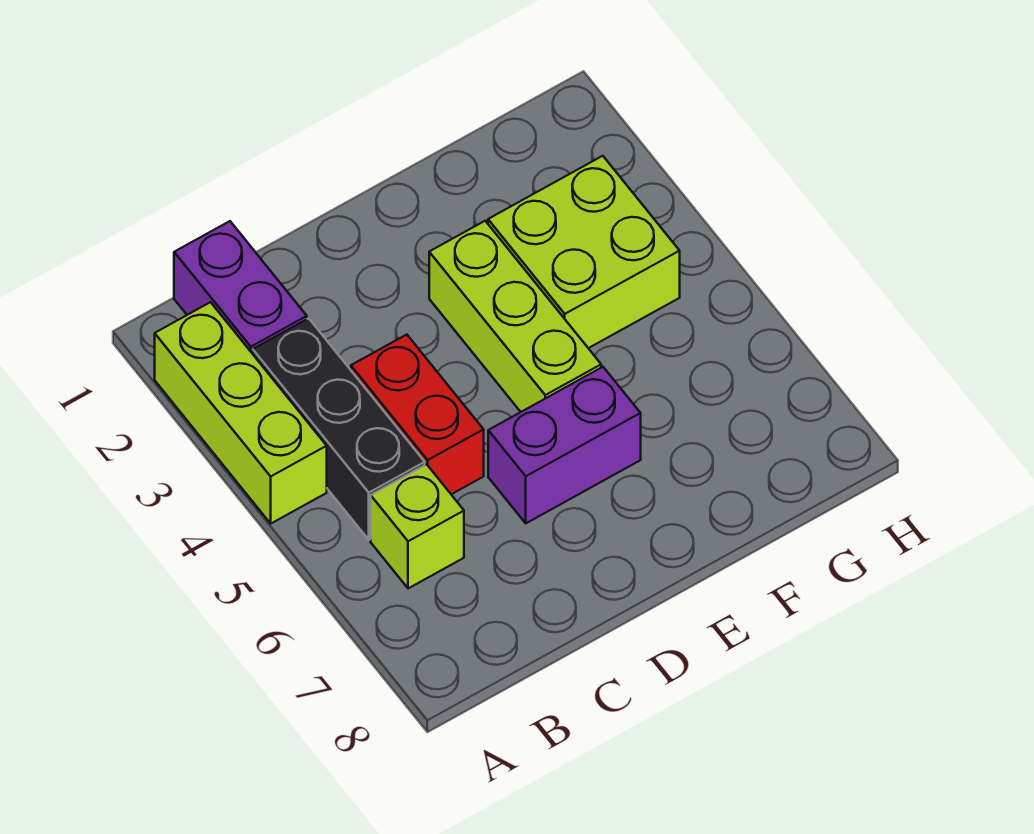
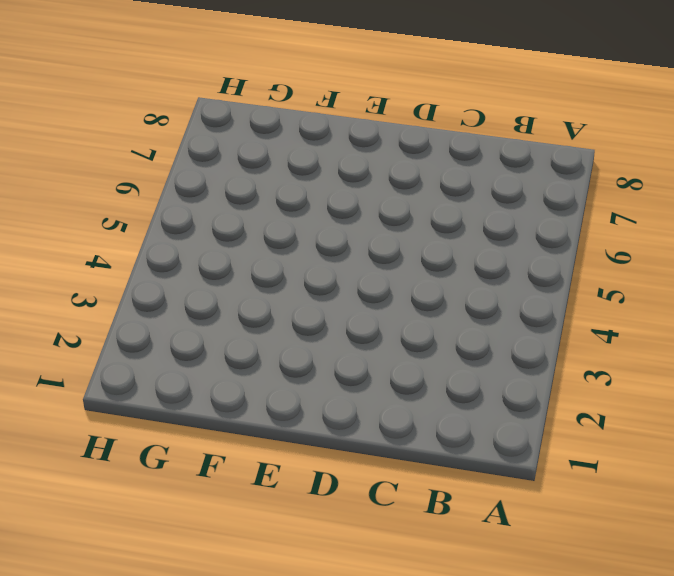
none -> lime brick A2:A4 level 1
none -> purple brick B1:B2 level 1

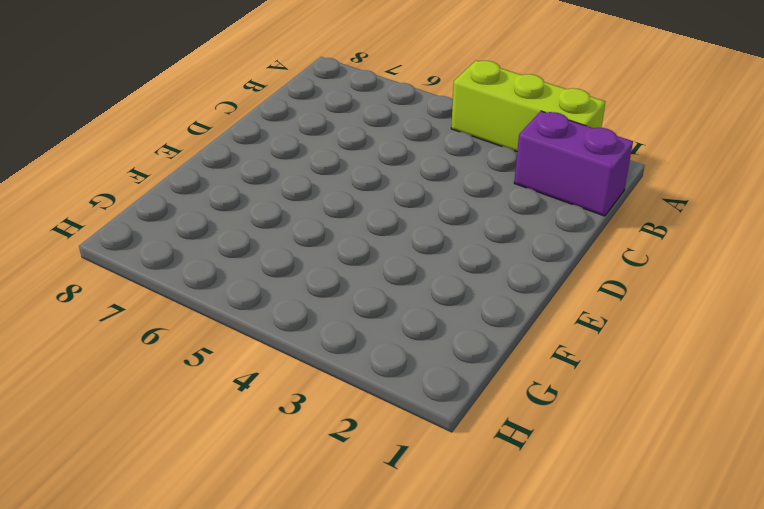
none -> black brick B3:B5 level 1
none -> lime brick B6 level 1

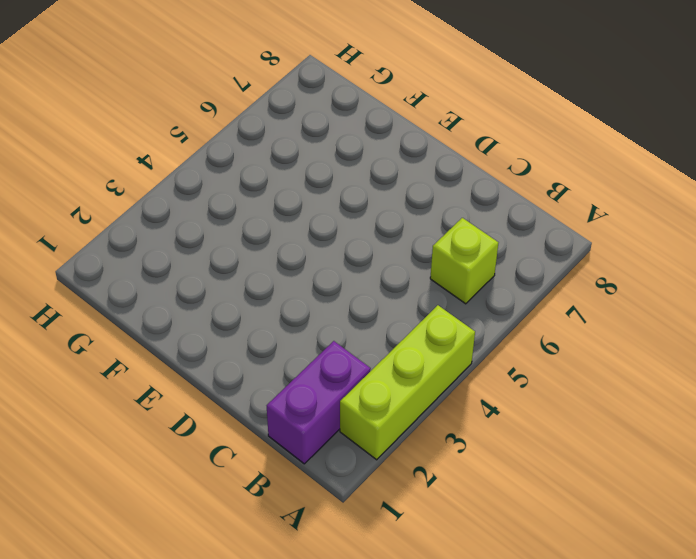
none -> black brick B3:B5 level 1
none -> red brick C4:C5 level 1

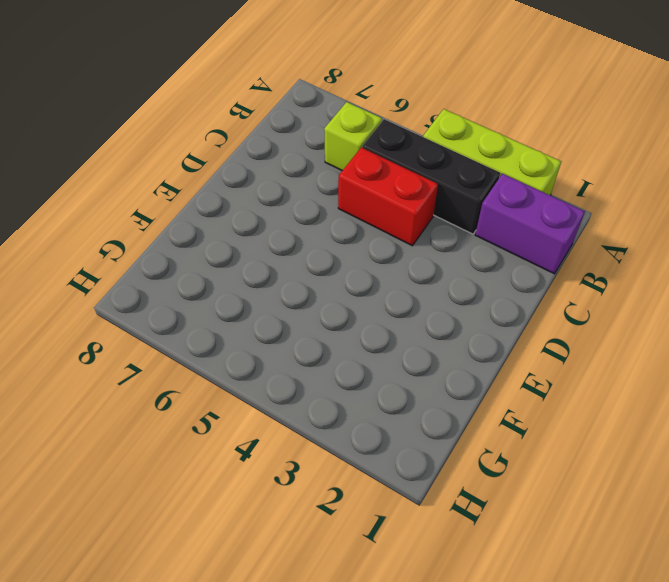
none -> purple brick D6:E6 level 1
none -> lime brick E3:E5 level 1

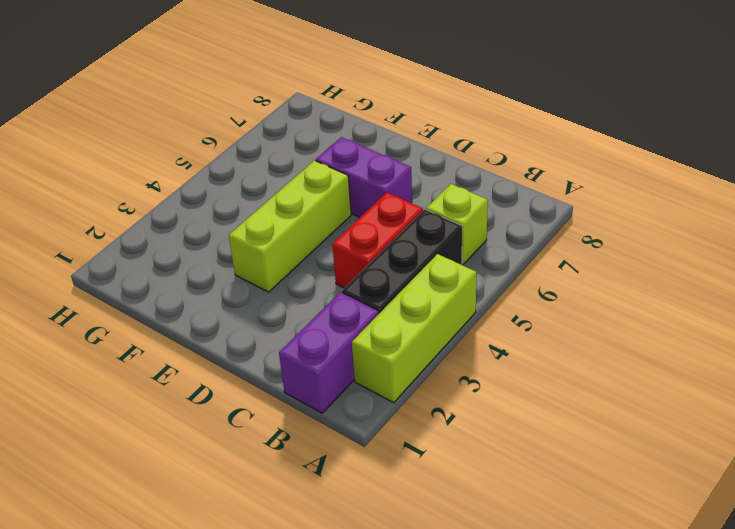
none -> lime brick F3:G4 level 1

